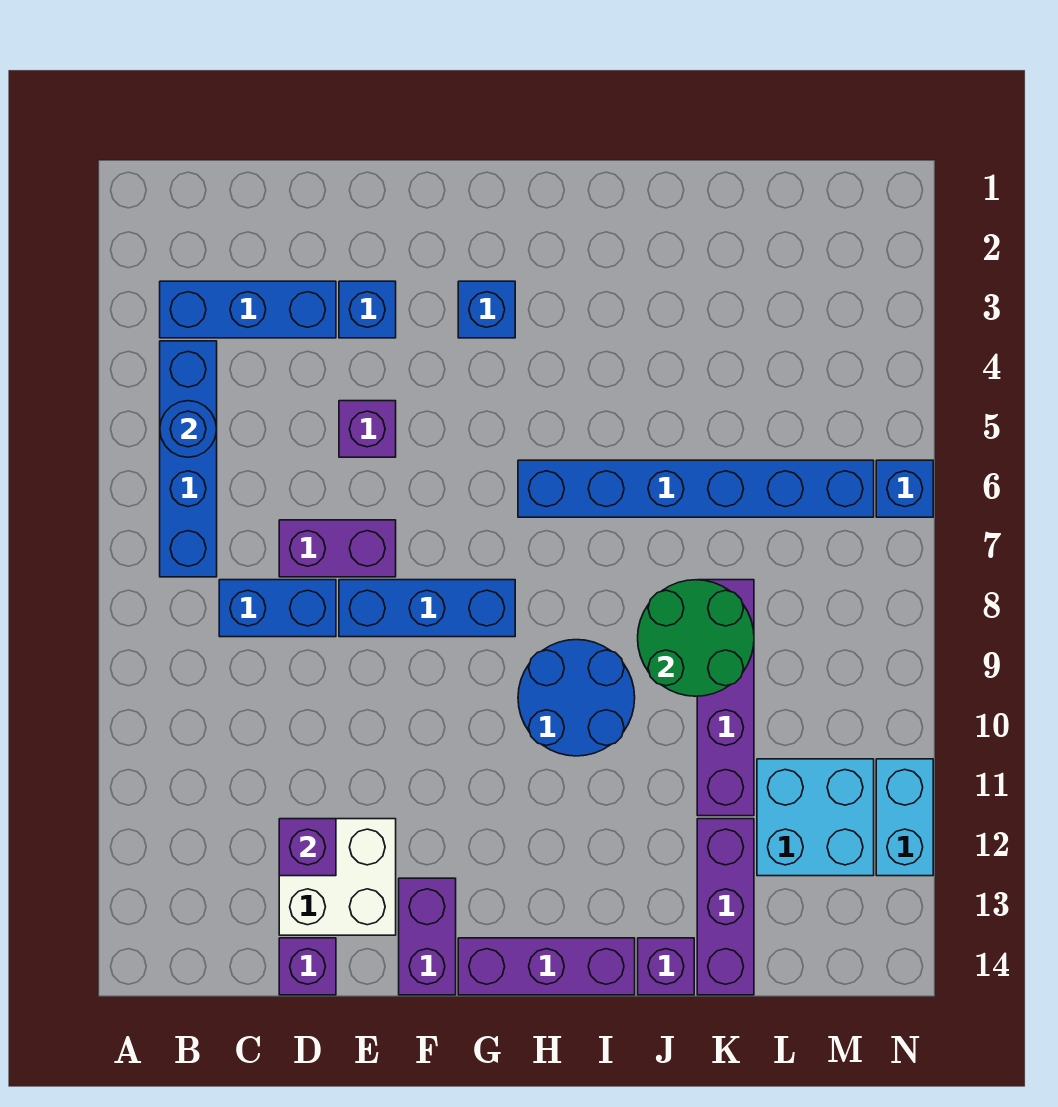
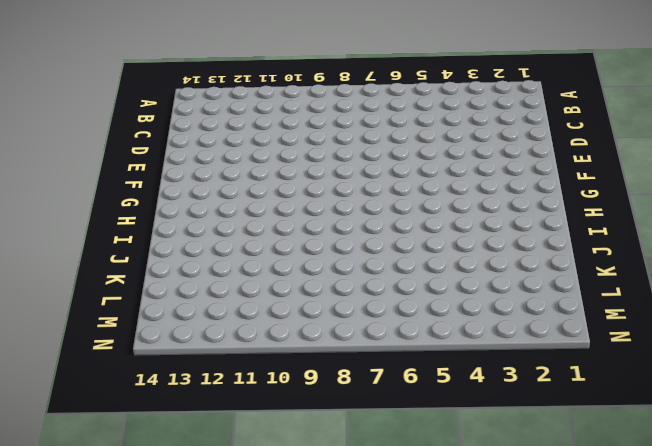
none -> blue brick B3:D3 level 1
none -> blue brick B4:B7 level 1
none -> blue brick C8:D8 level 1

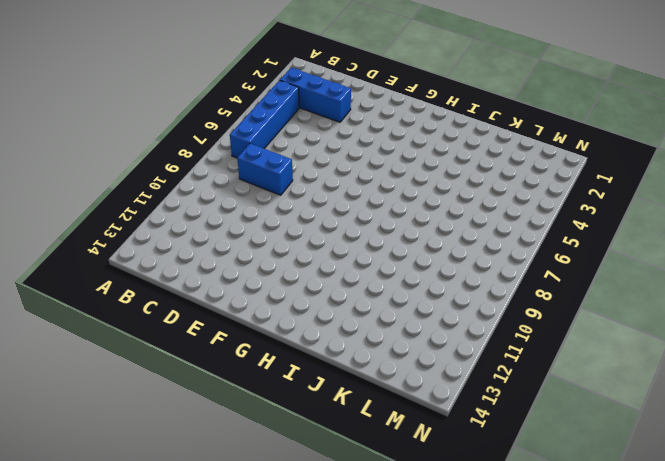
none -> purple brick D7:E7 level 1
none -> white brick D12:E13 level 1
none -> purple brick D14 level 1

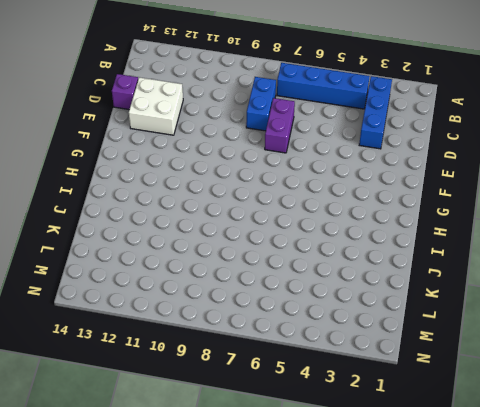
none -> blue brick E3 level 1
none -> purple brick E5 level 1
none -> blue brick E8:G8 level 1

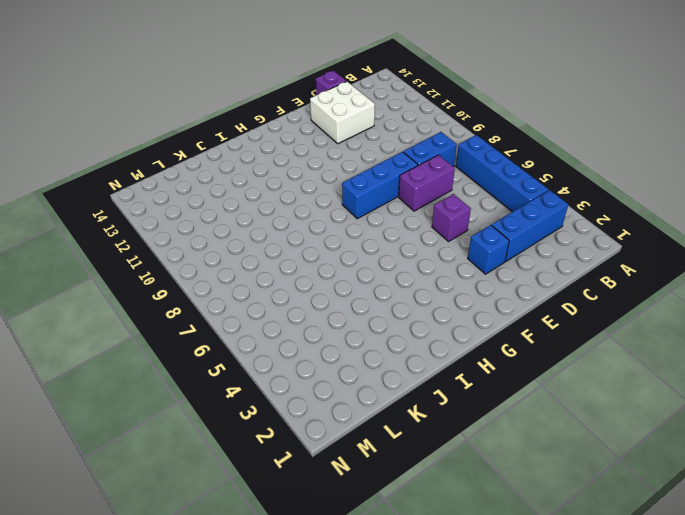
none -> purple brick F13:F14 level 1
none -> blue brick G3 level 1
none -> purple brick G14:I14 level 1

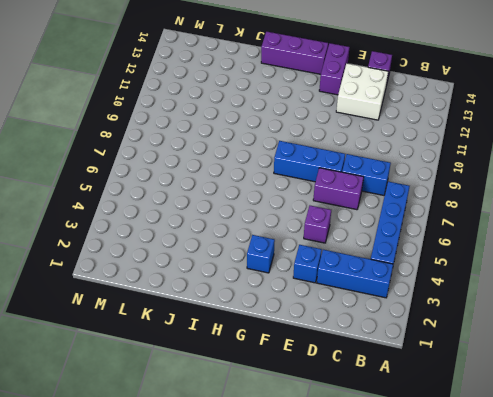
none -> blue brick H6:M6 level 1
none -> blue round brick H9:I10 level 1
none -> purple brick J14 level 1

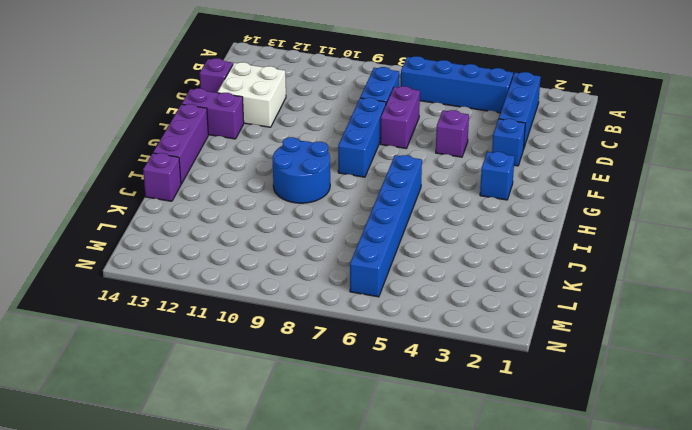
none -> purple brick K8:K11 level 1
none -> purple brick K12:K14 level 1
none -> cyan brick L11:M12 level 1

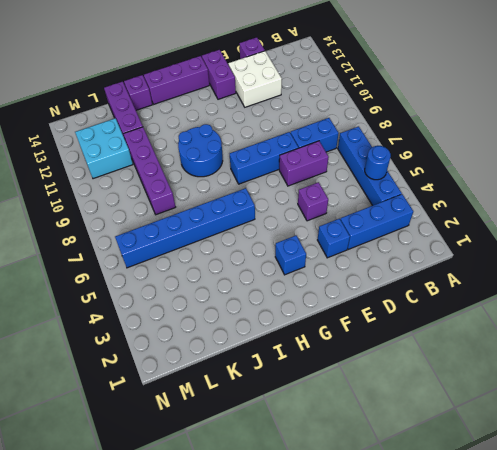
none -> blue brick N6 level 1
none -> cyan brick N11:N12 level 1
none -> purple brick D12 level 2

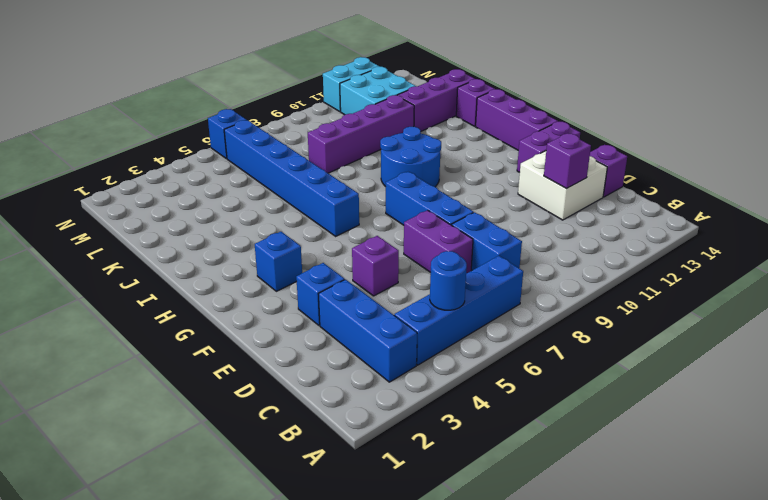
none -> green round brick J8:K9 level 2

